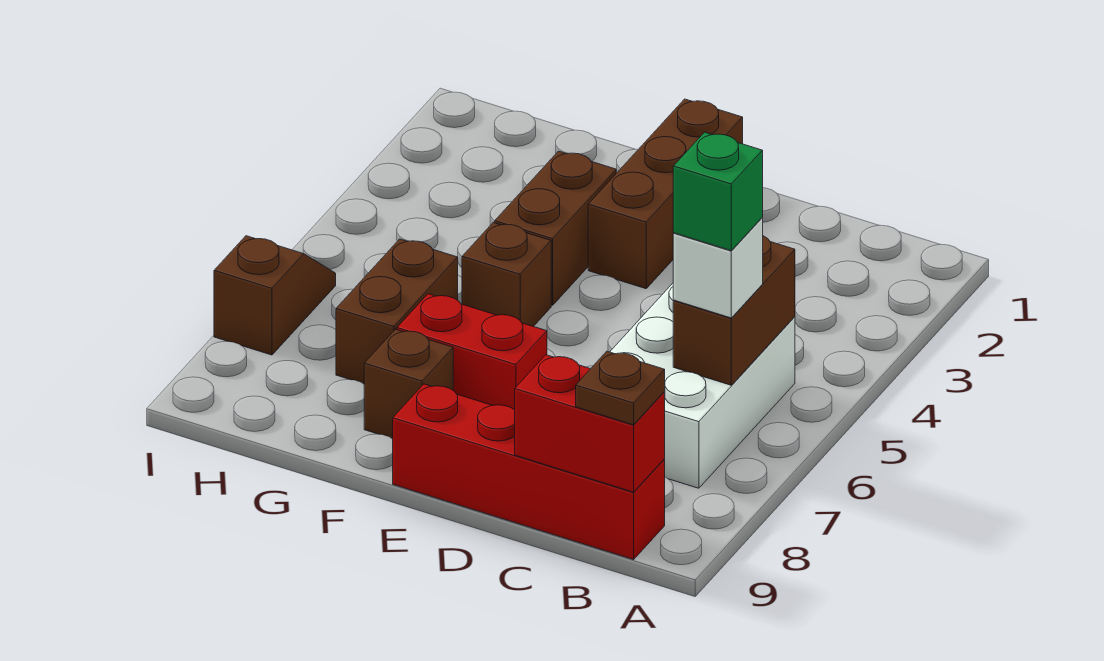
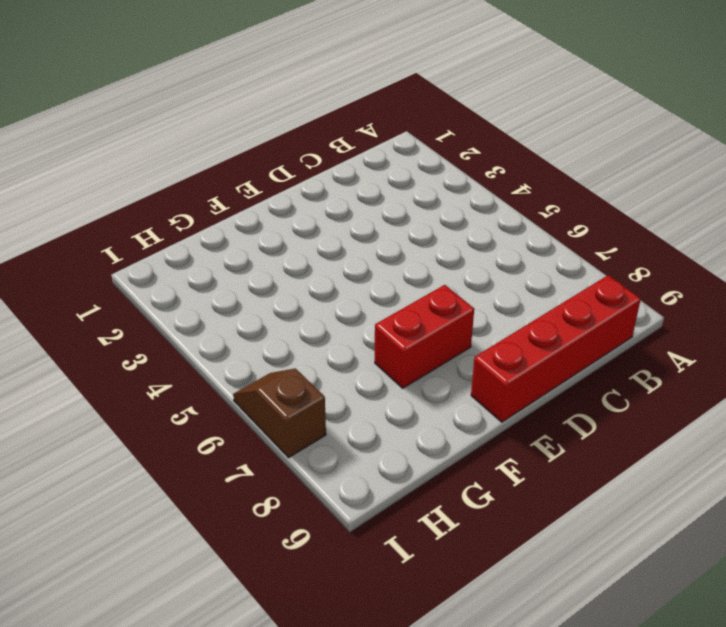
none -> white brick B5:C7 level 1
none -> brown brick E1:E3 level 1
none -> brown brick F3:F4 level 1

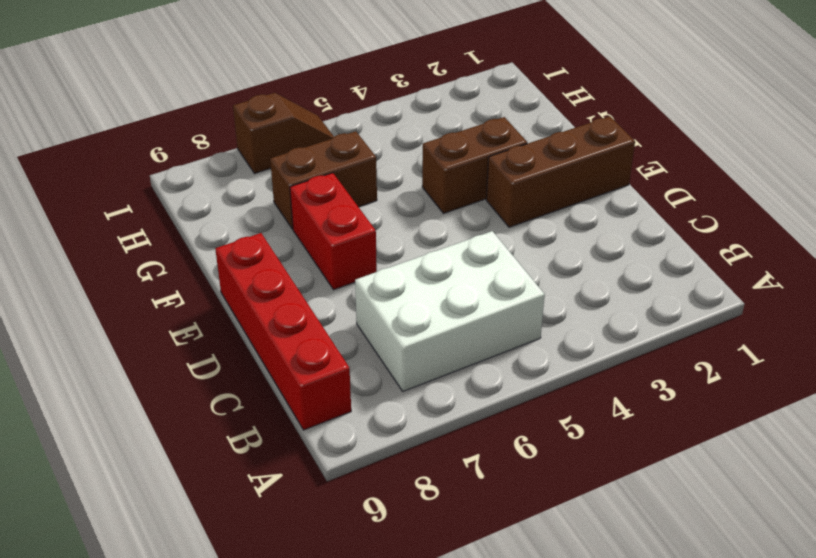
none -> brown brick F5 level 1
none -> brown brick F8 level 1
none -> brown brick B5:B6 level 2

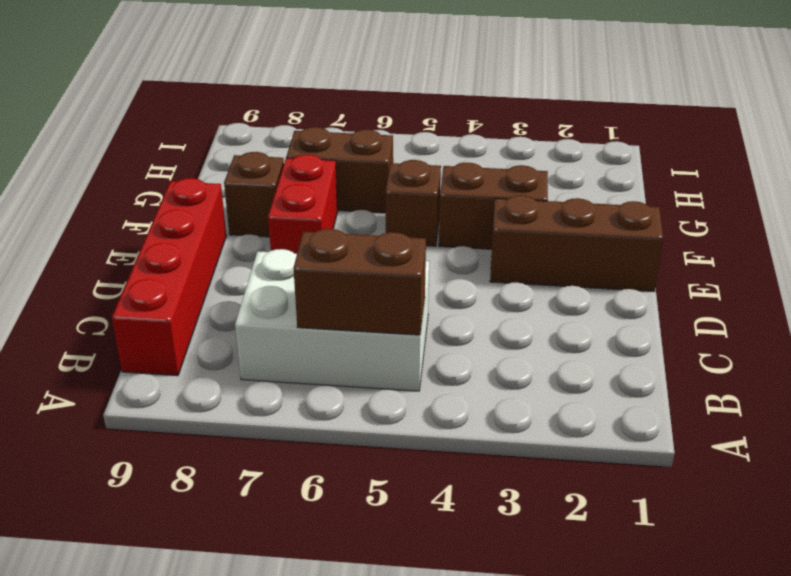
none -> brown slope I6:I7 level 1 top 7
none -> red brick B9:C9 level 2
none -> white brick B6 level 3

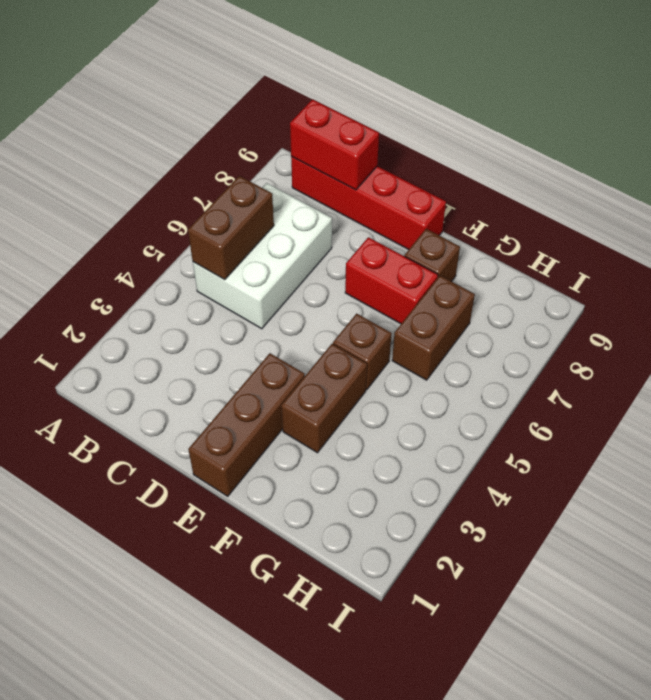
none -> brown slope I6:I7 level 1 top 7
none -> white brick B6 level 3
none -> brown plate B9 level 3

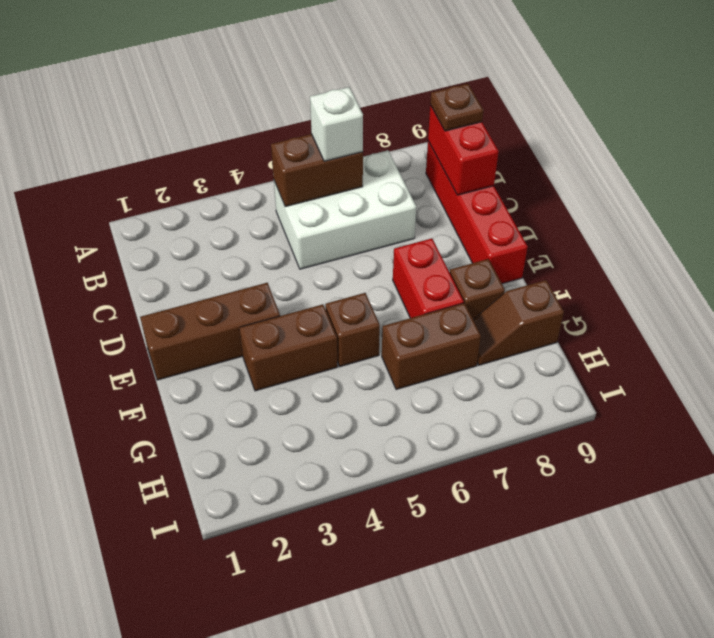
brown slope G8:G9 level 1 top 9 -> brown slope I6:I7 level 1 top 7
none -> green brick B6 level 4

